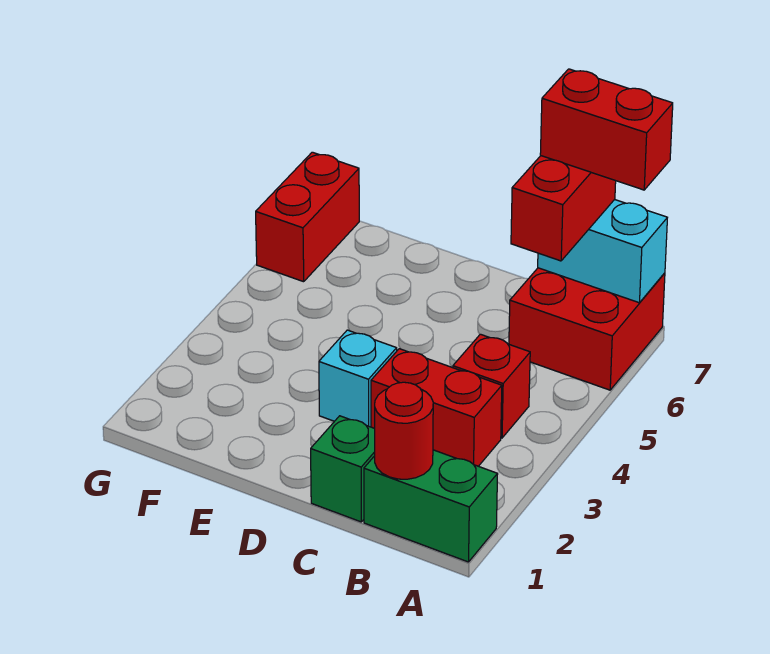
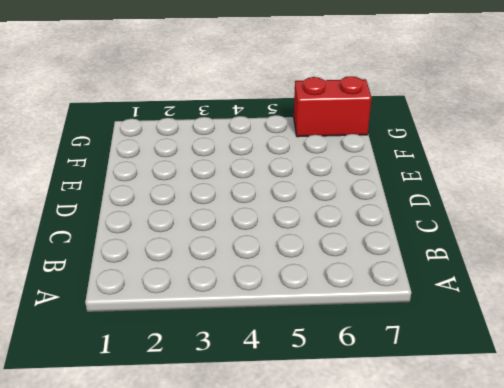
none -> green brick A1:B1 level 1
none -> red brick A6:B7 level 1

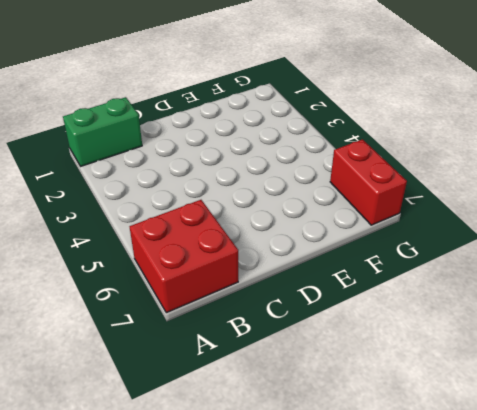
none -> red brick B3:C3 level 1
none -> red brick B4 level 1

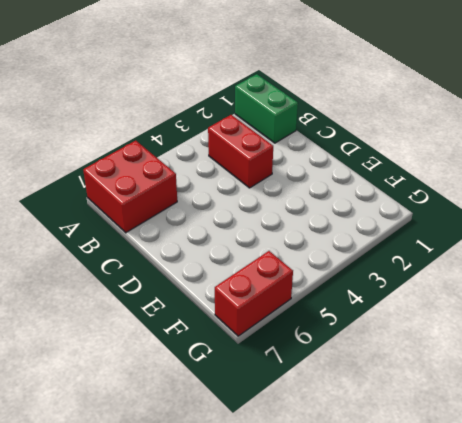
none -> red brick B4 level 1
none -> green brick C1 level 1

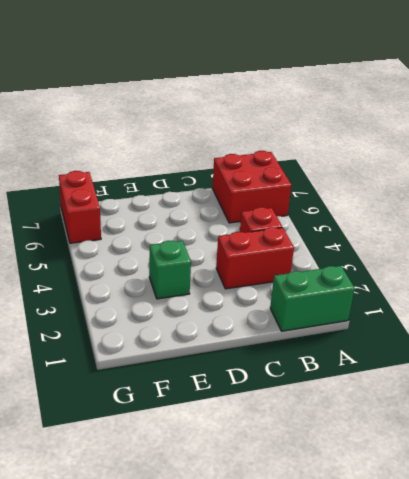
green brick E3 level 1 -> green brick C1 level 1
none -> cyan brick D3 level 1
none -> cyan brick A7:B7 level 2

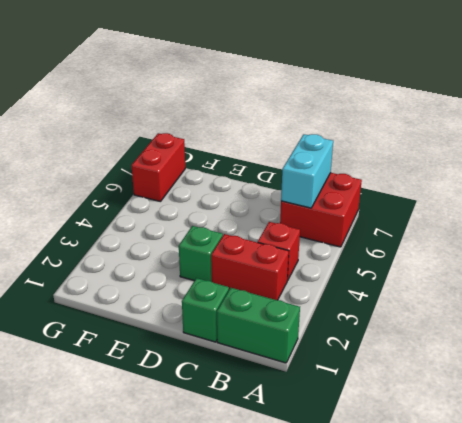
cyan brick B6:B7 level 2 -> cyan brick A7:B7 level 2
green brick D3 level 1 -> cyan brick D3 level 1
none -> red round brick B1 level 2
none -> red brick B6:B7 level 3

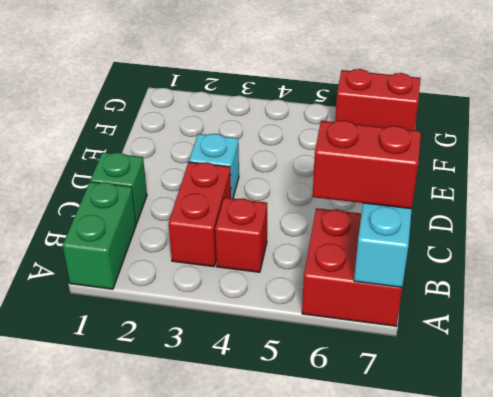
none -> red round brick B1 level 2
none -> red brick A7:B7 level 4

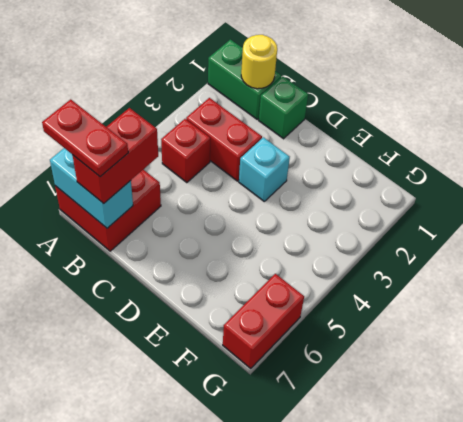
red plate A7:B7 level 4 -> red brick A7:B7 level 4
yellow round brick B1 level 2 -> red round brick B1 level 2

